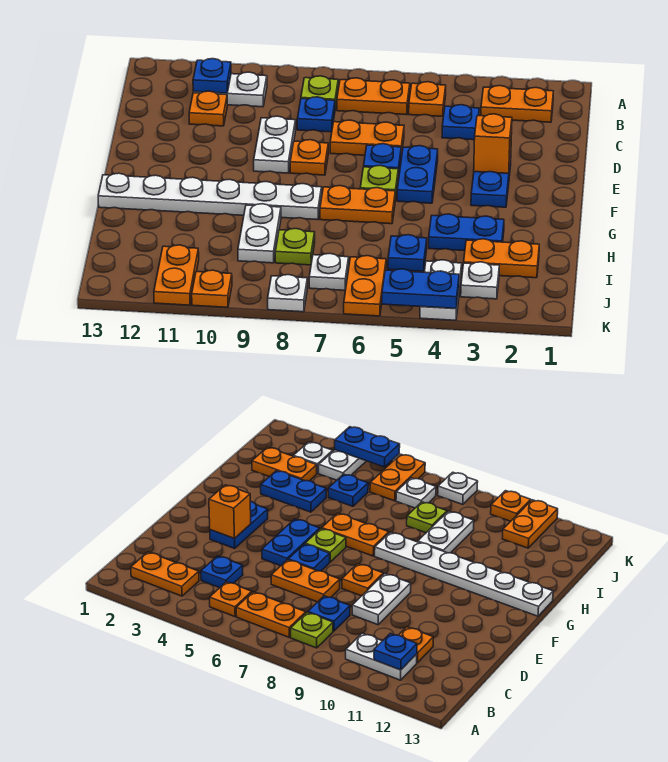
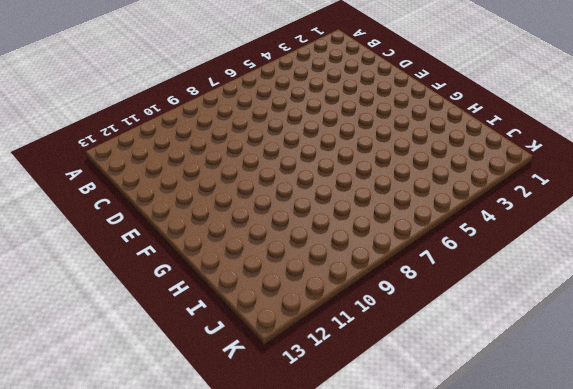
none -> orange plate B2:B3 level 1
none -> orange plate B5 level 1
none -> orange plate B6:B7 level 1
none -> lime plate B8 level 1

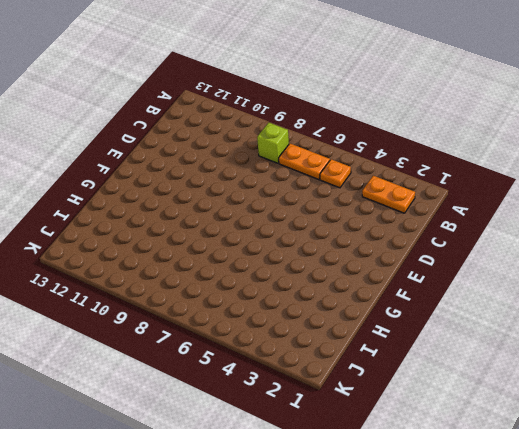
lime brick B8 level 1 -> lime plate B8 level 1
none -> white plate B10:B11 level 1
none -> blue plate C4 level 1
none -> blue plate C8 level 1
none -> orange plate C11 level 1

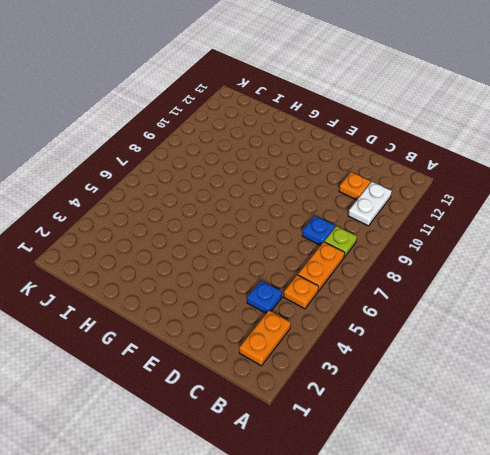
none -> orange plate D6:D7 level 1
none -> white plate D9:E9 level 1
none -> blue plate E3:F3 level 1
none -> blue plate E5:F5 level 1

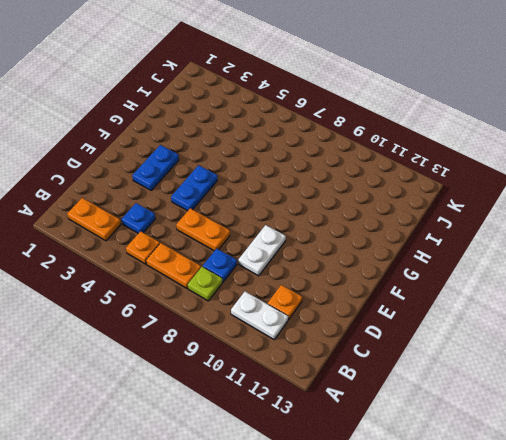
none -> blue plate E6 level 1
none -> orange plate E8 level 1
none -> lime plate F6 level 1
none -> orange plate G6:G7 level 1

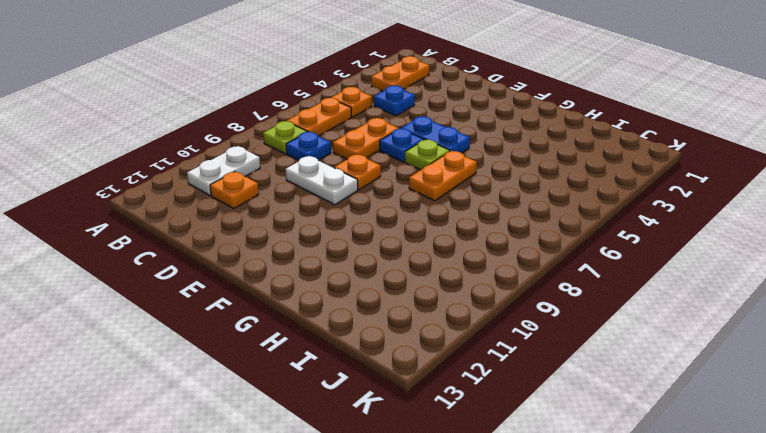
none -> blue plate E3:F3 level 1
none -> white plate G8:G13 level 1
none -> blue plate H3:H4 level 1
none -> white plate H9:I9 level 1

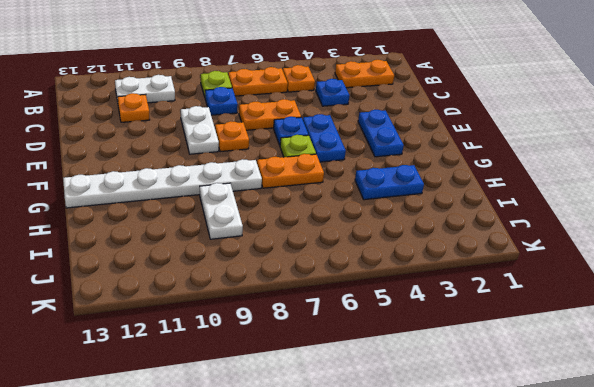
none -> orange plate I2:I3 level 1
none -> blue plate I5 level 1
none -> lime plate I8 level 1
none -> white plate J3 level 1

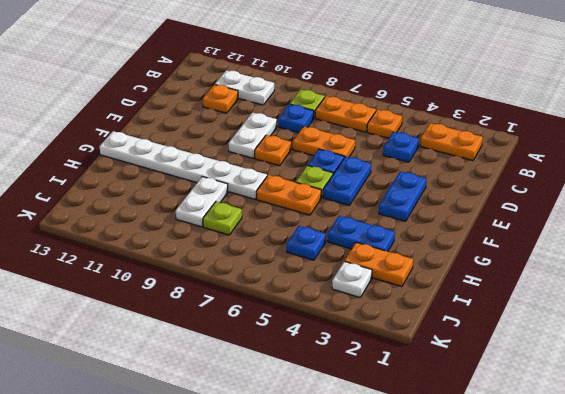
none -> white plate J4:K4 level 1
none -> orange plate J6:K6 level 1
none -> white plate J7 level 1
none -> orange plate J11:K11 level 1

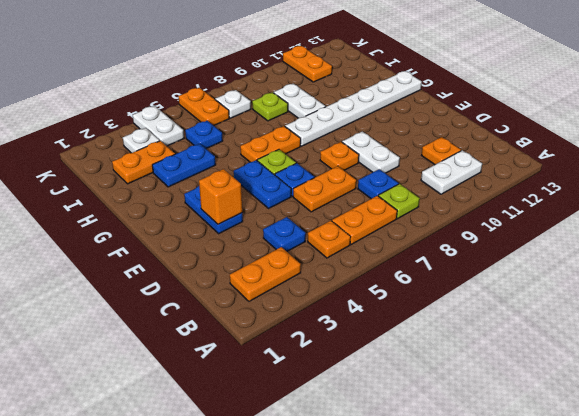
none -> white plate K8 level 1
none -> orange plate K10 level 1
none -> blue plate B11 level 2
none -> blue plate K4:K5 level 2

